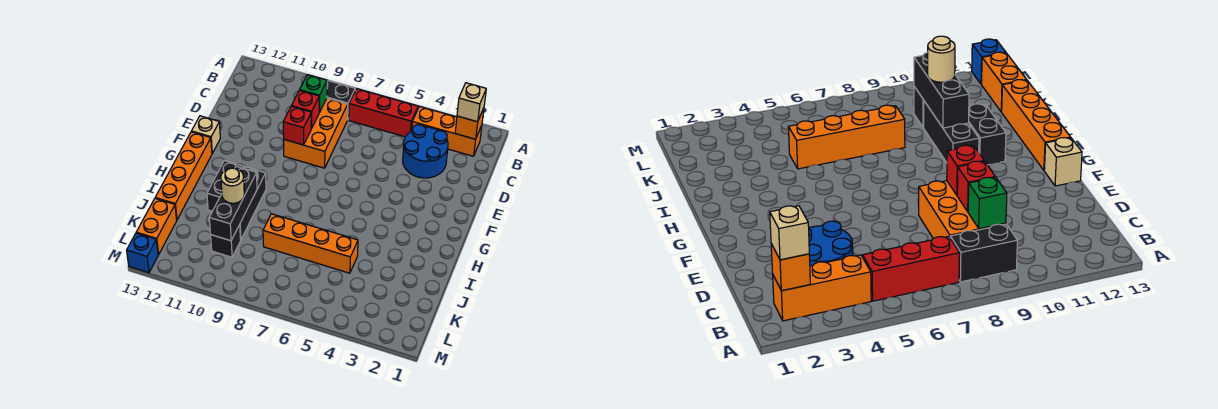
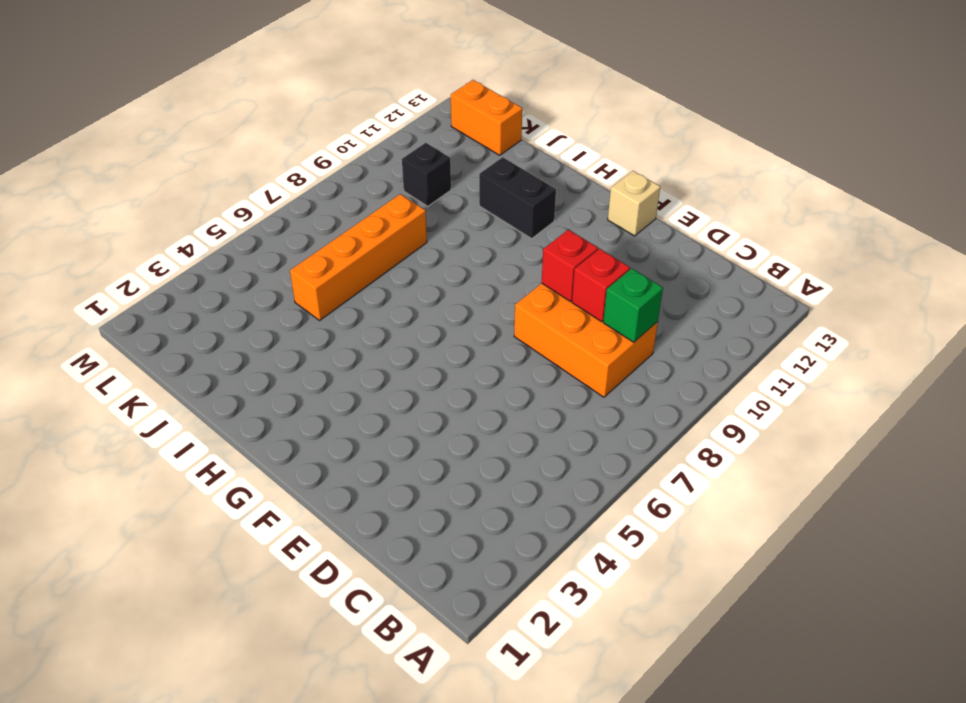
none -> orange brick B2:B4 level 1
none -> red brick B5:B7 level 1
none -> black brick B8:B9 level 1

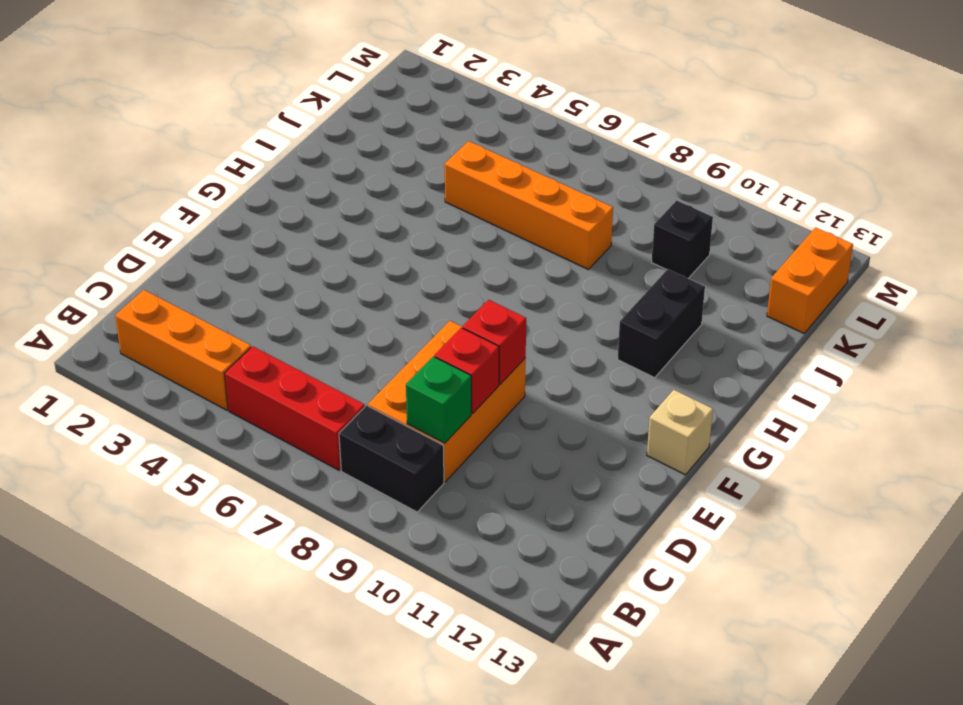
none -> blue round brick C3:D4 level 1
none -> orange brick G13:J13 level 1
none -> black brick H10:J10 level 1

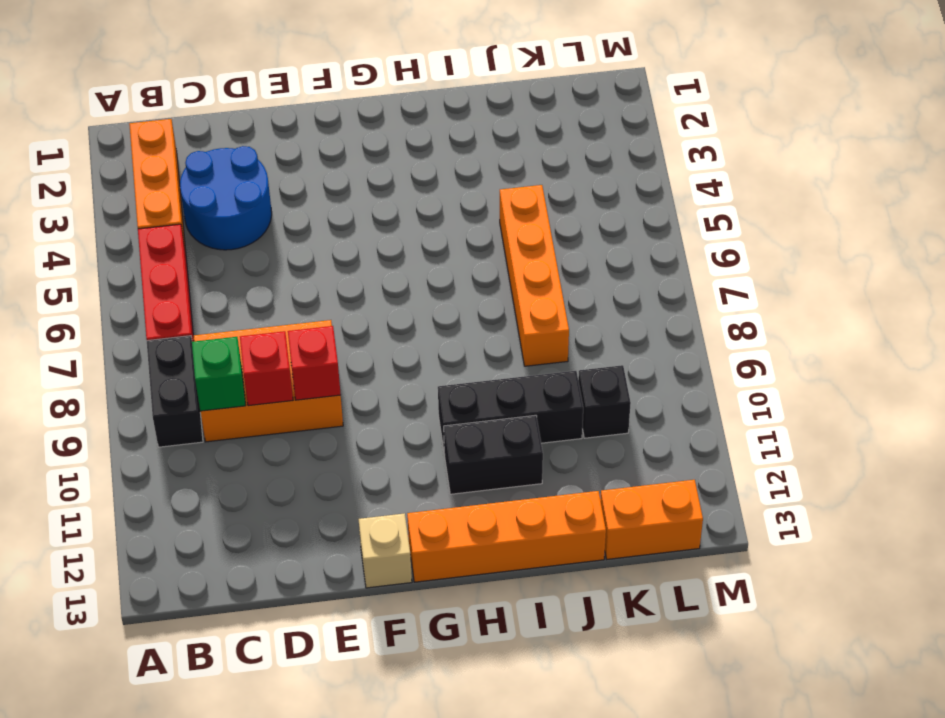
none -> blue brick M13 level 1
none -> orange brick B2 level 2
none -> black brick I10:K10 level 2

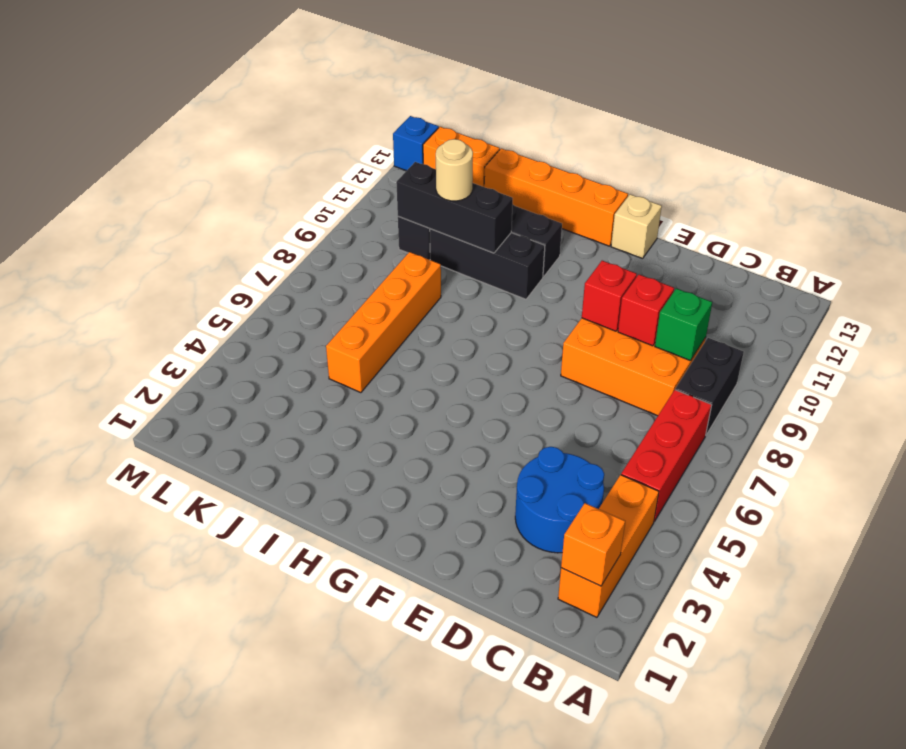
none -> tan brick B2 level 3

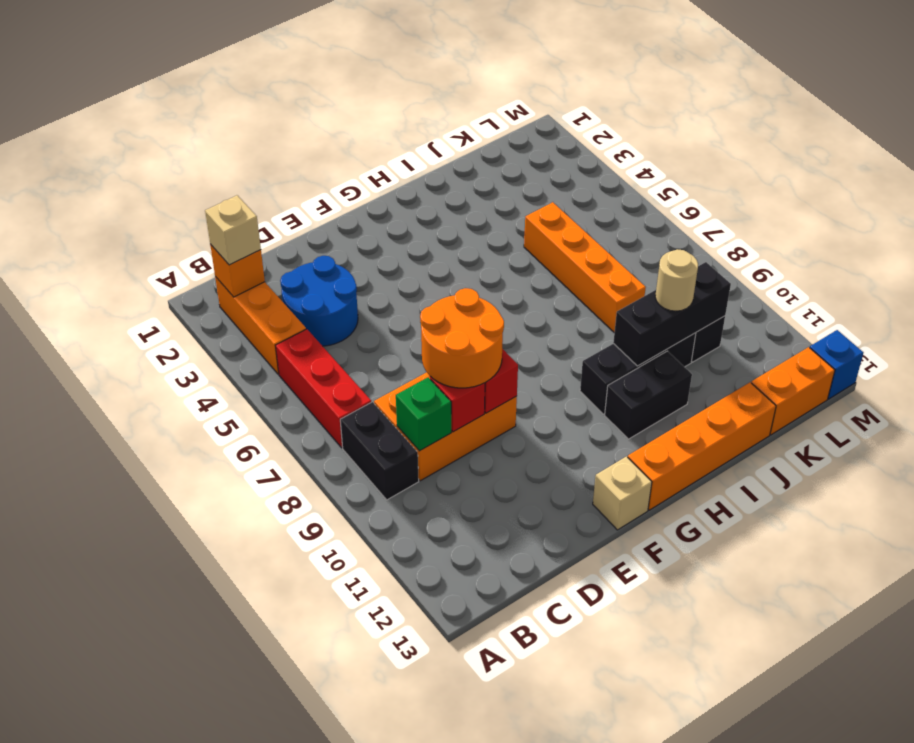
orange round brick D8:E9 level 3 -> none

